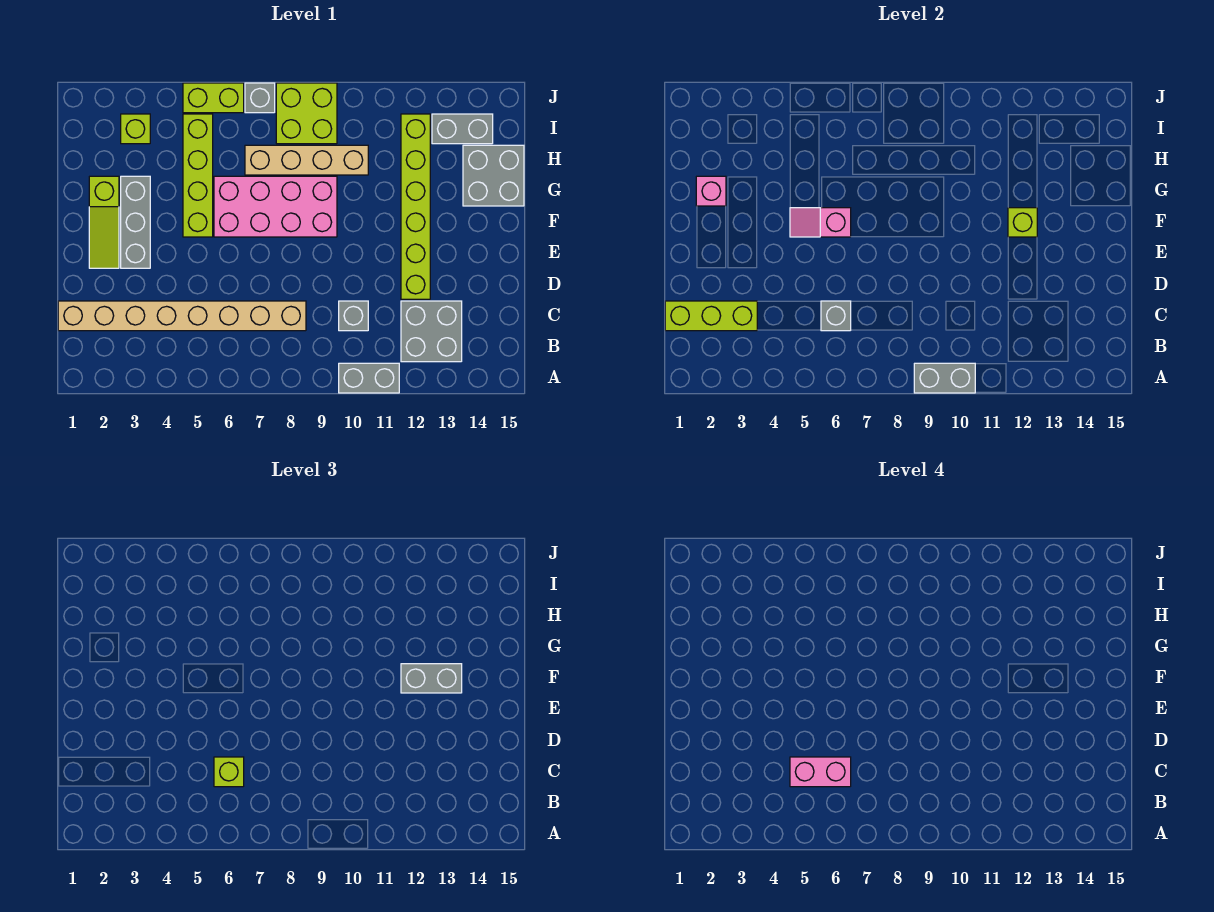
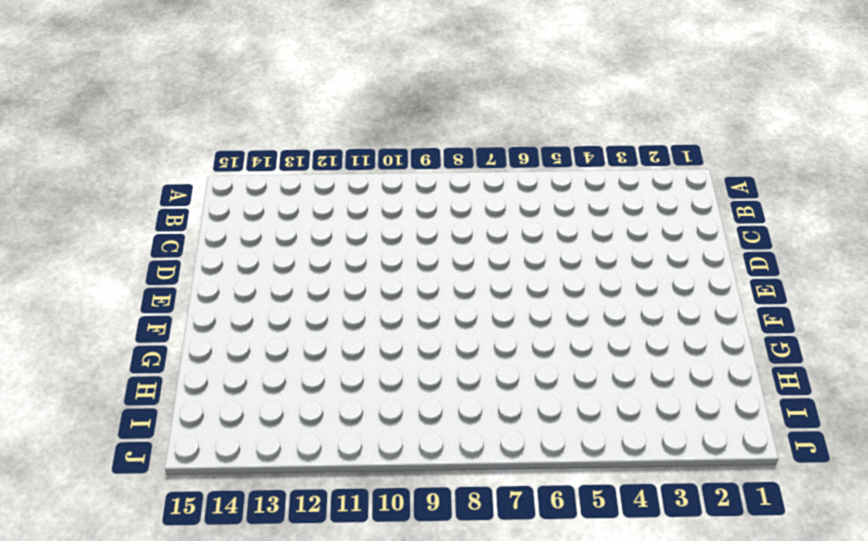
none -> grey brick A10:A11 level 1
none -> grey brick B12:C13 level 1
none -> tan brick C1:C8 level 1

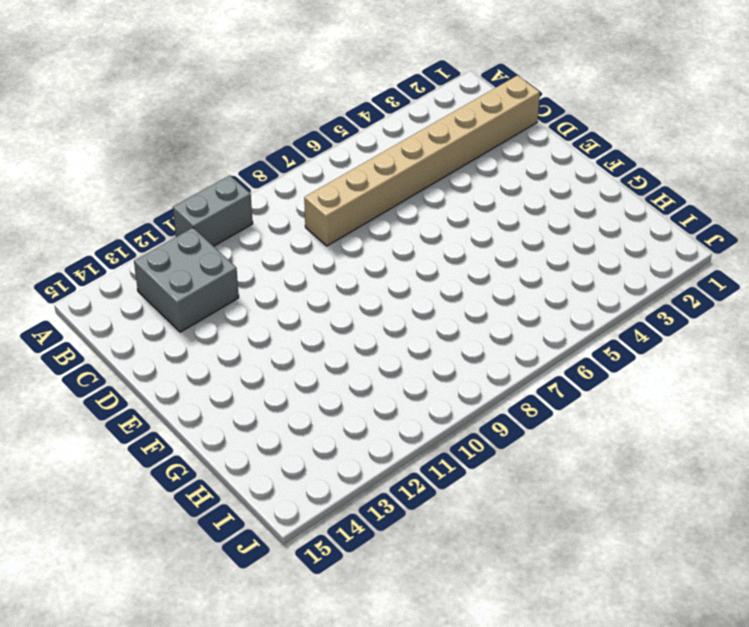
none -> grey brick C10 level 1
none -> lime brick D12:I12 level 1
none -> lime slope E2:G2 level 1 top G

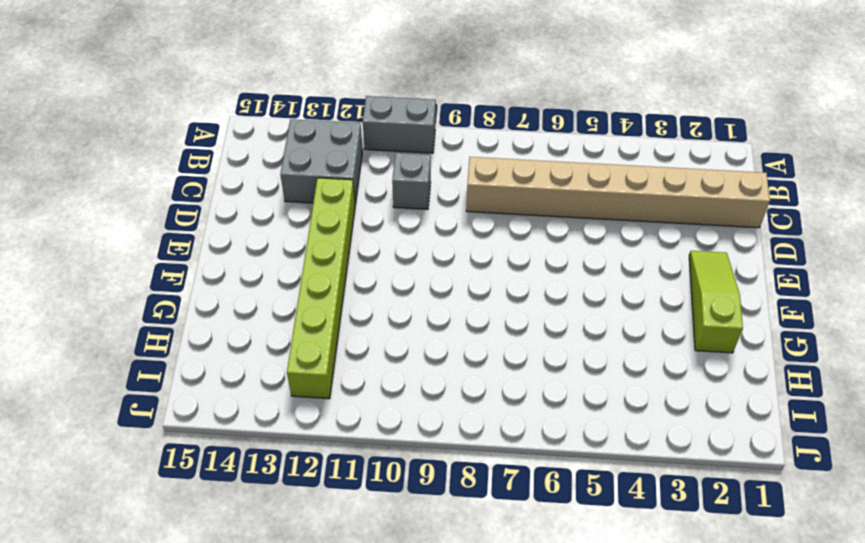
none -> grey brick E3:G3 level 1
none -> lime brick F5:I5 level 1
none -> pink brick F6:G9 level 1

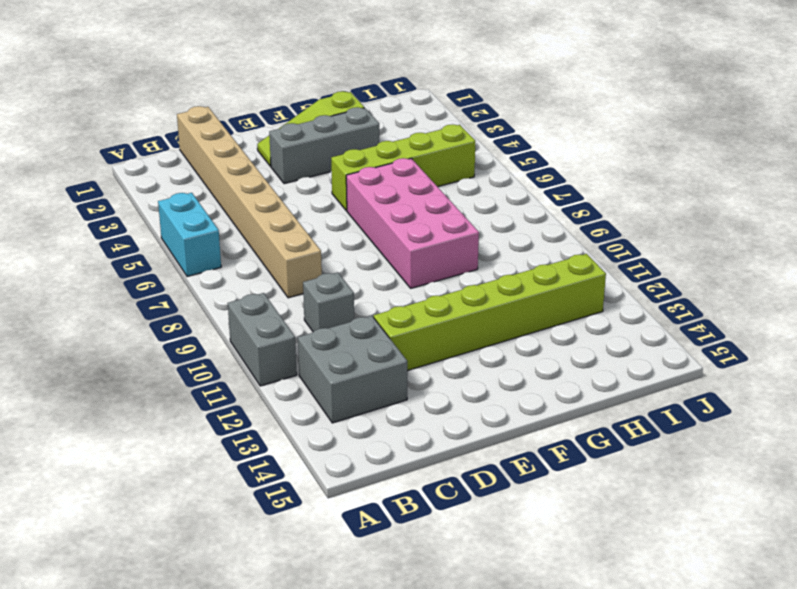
cyan brick A5:A6 level 1 -> none
none -> grey brick G14:H15 level 1
none -> tan brick H7:H10 level 1
none -> lime brick I3 level 1

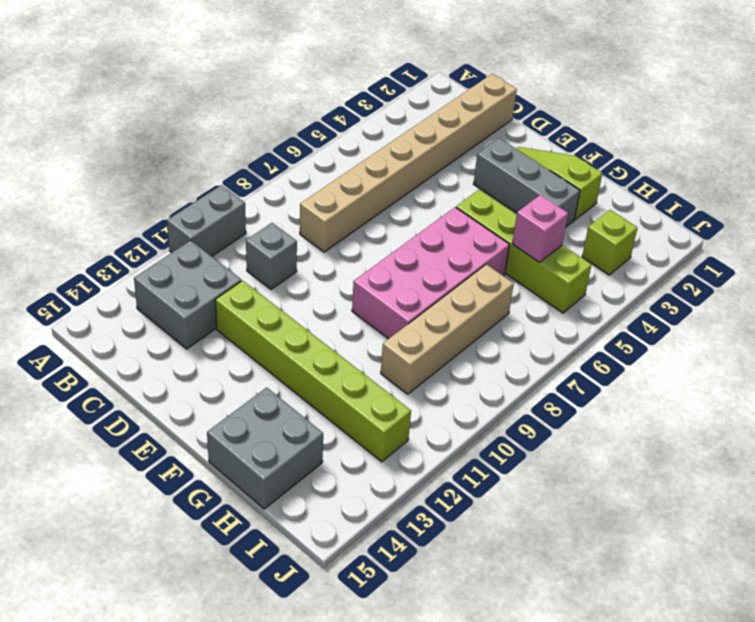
pink brick H5 level 2 -> pink brick G2 level 2
none -> lime brick I8:J9 level 1
none -> grey brick I13:I14 level 1
none -> lime brick J5:J6 level 1

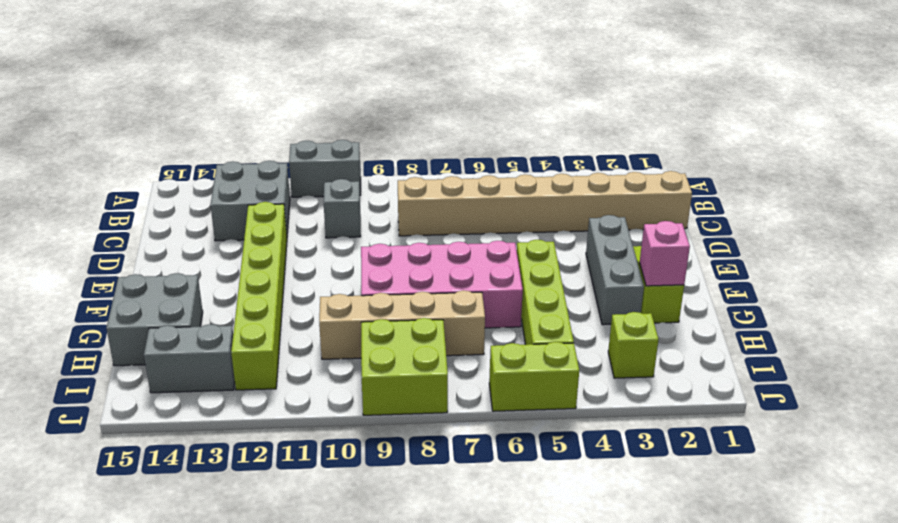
none -> grey brick J7 level 1
none -> grey brick A9:A10 level 2
none -> lime brick C1:C3 level 2

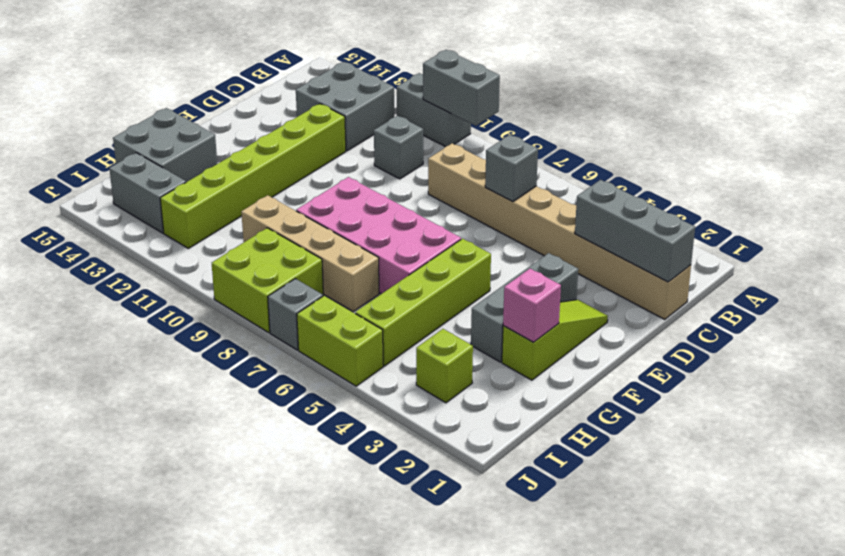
grey brick C1:C3 level 2 -> lime brick C1:C3 level 2
none -> pink slope F5:F6 level 2 top 6
none -> lime brick F12 level 2
none -> lime brick C6 level 3

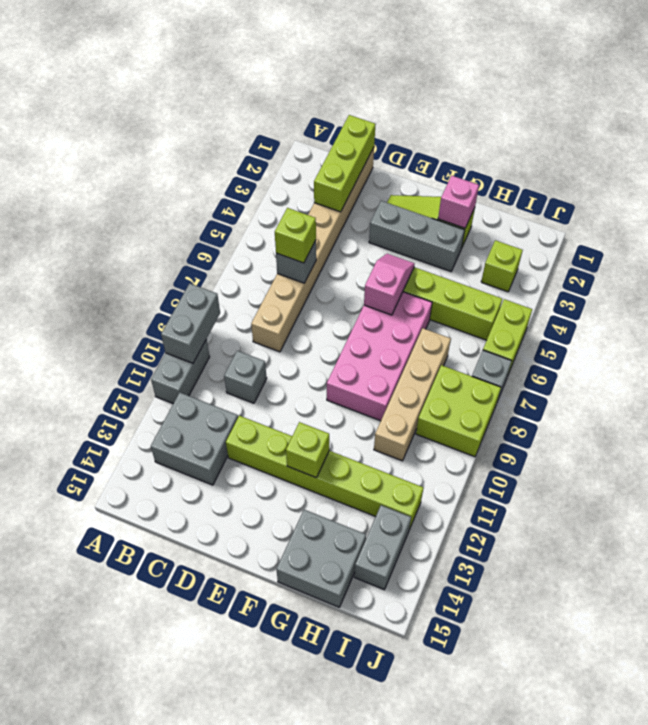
none -> grey brick F12:F13 level 3
none -> pink brick C5:C6 level 4

